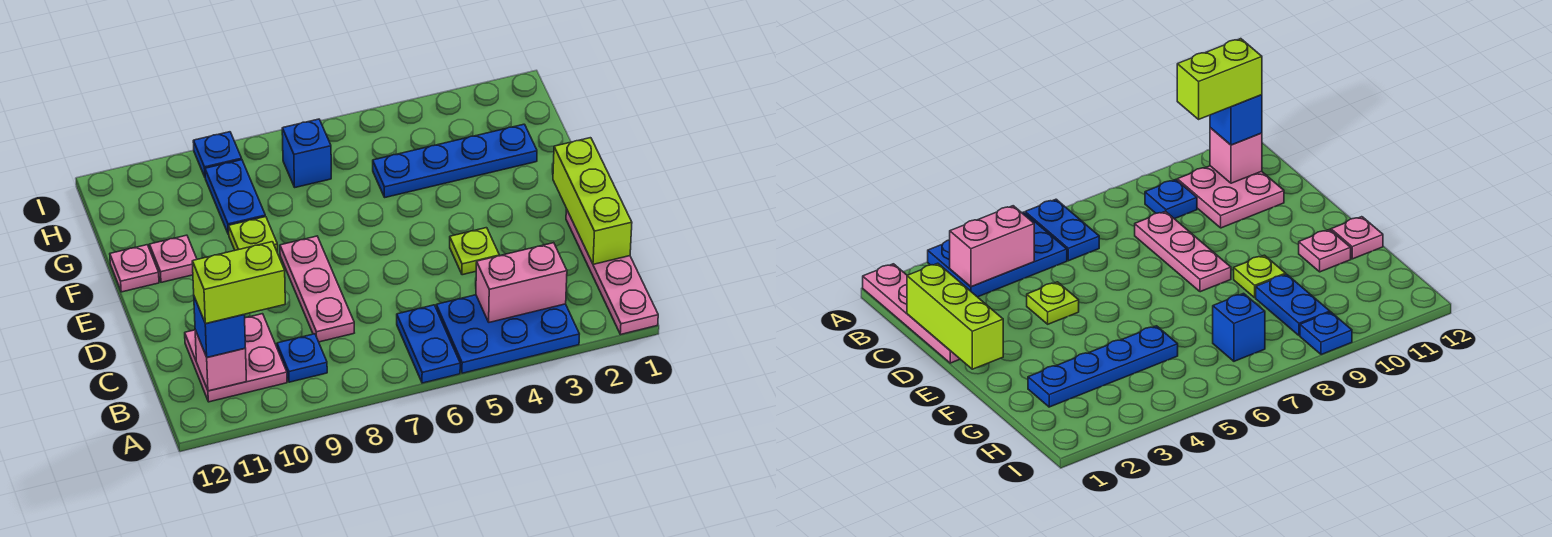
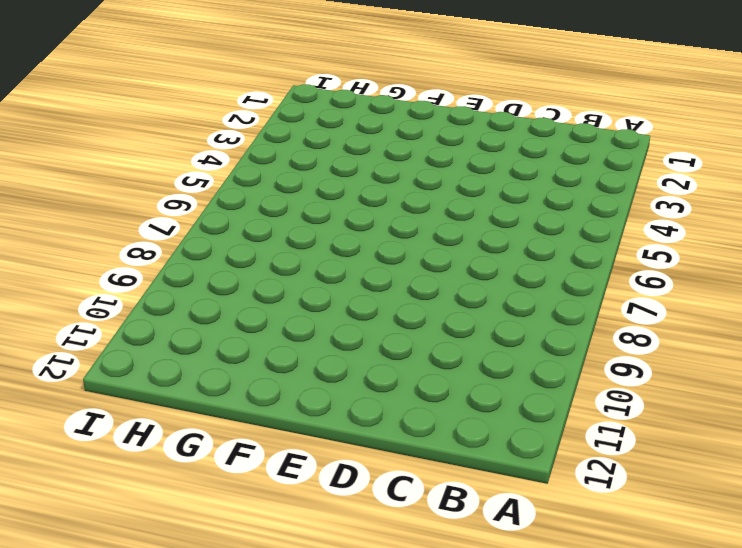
none -> pink plate A1:D1 level 1
none -> blue plate A3:B5 level 1
none -> blue plate A6:B6 level 1

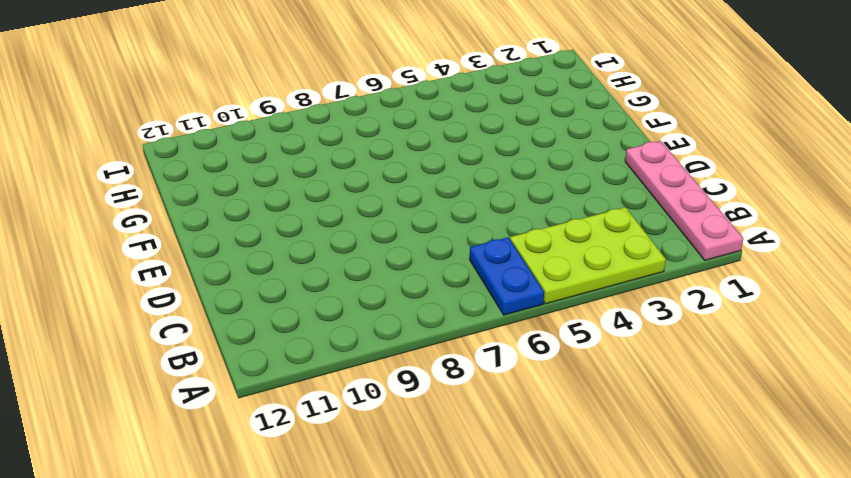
lime plate A3:B5 level 1 -> blue plate A3:B5 level 1
none -> blue plate B9 level 1
none -> pink plate B10:C11 level 1
none -> pink plate C8:E8 level 1

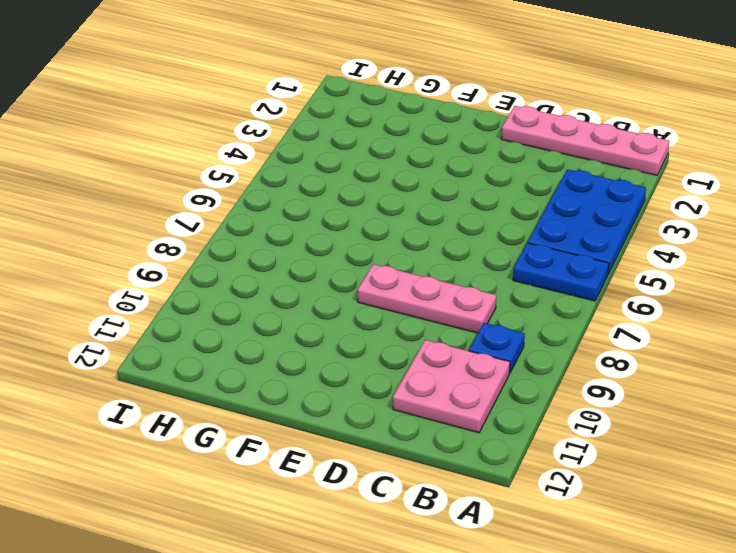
none -> lime plate D4 level 1
none -> lime plate F9 level 1
none -> pink plate F11 level 1

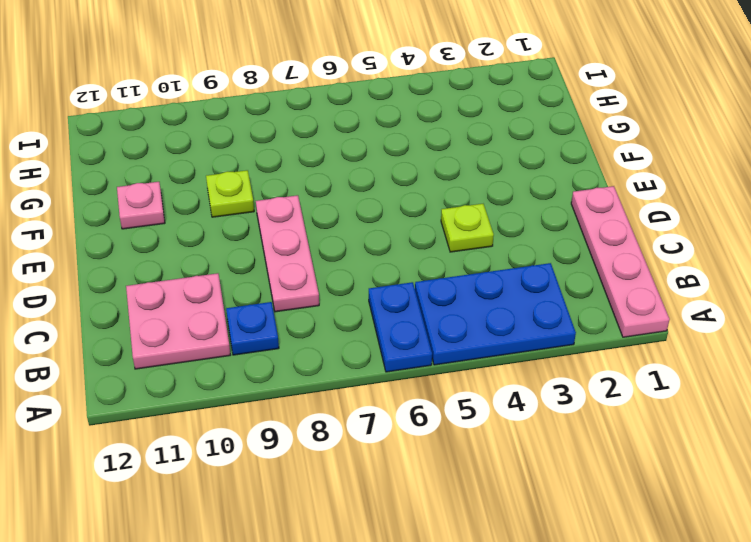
none -> pink plate F12 level 1
none -> blue plate G2:G5 level 1
none -> blue plate G9:H9 level 1

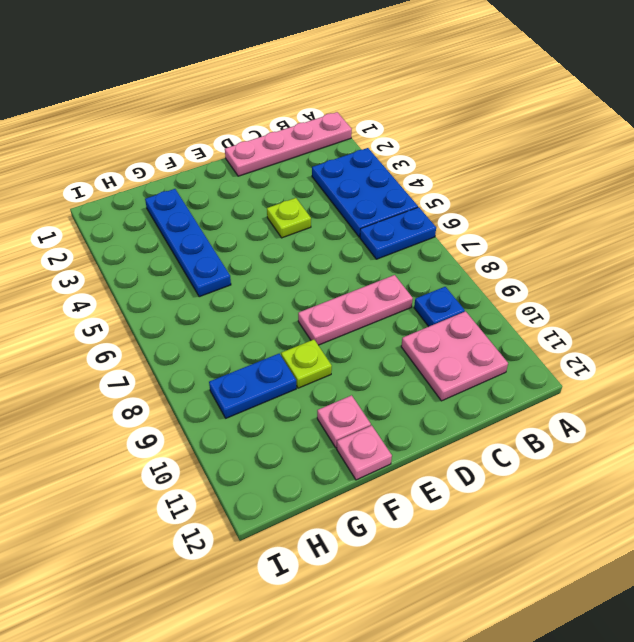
none -> blue brick H7 level 1
none -> blue plate I9 level 1
none -> pink brick B3:B4 level 2

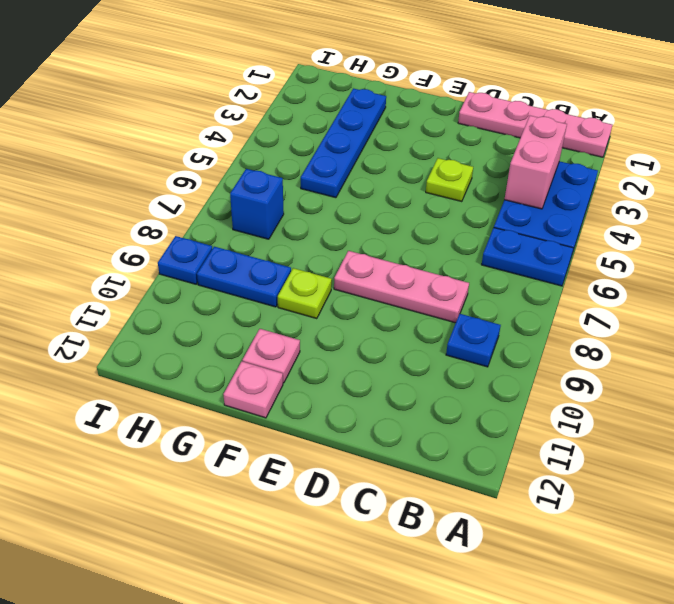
none -> pink plate B10:C11 level 1
none -> pink brick B11 level 2
none -> lime brick C1:E1 level 2

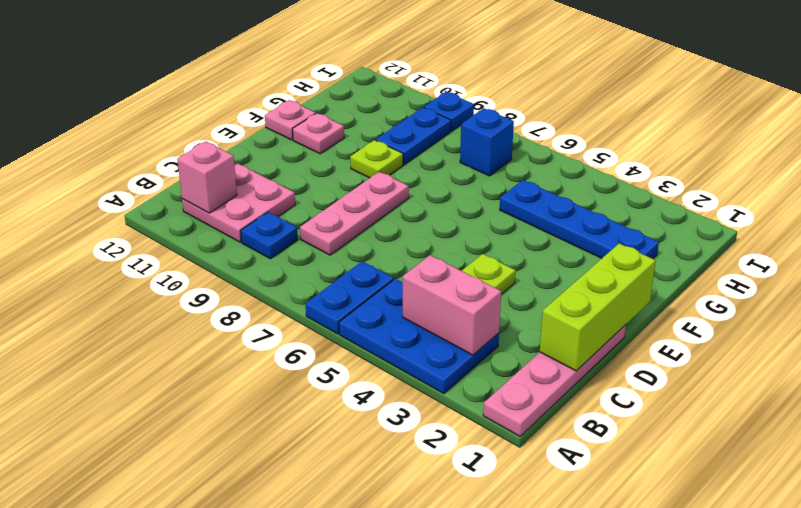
none -> blue brick B11 level 3
none -> lime brick B10:B11 level 4

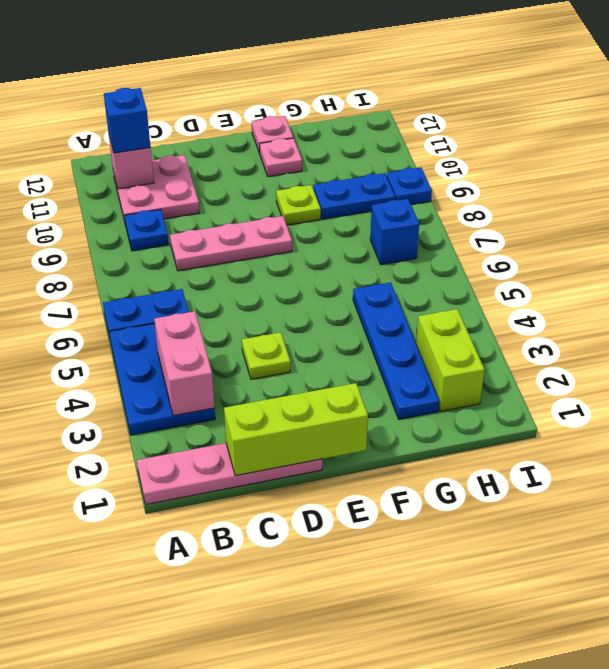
lime brick H2:H3 level 1 -> lime brick B10:B11 level 4

